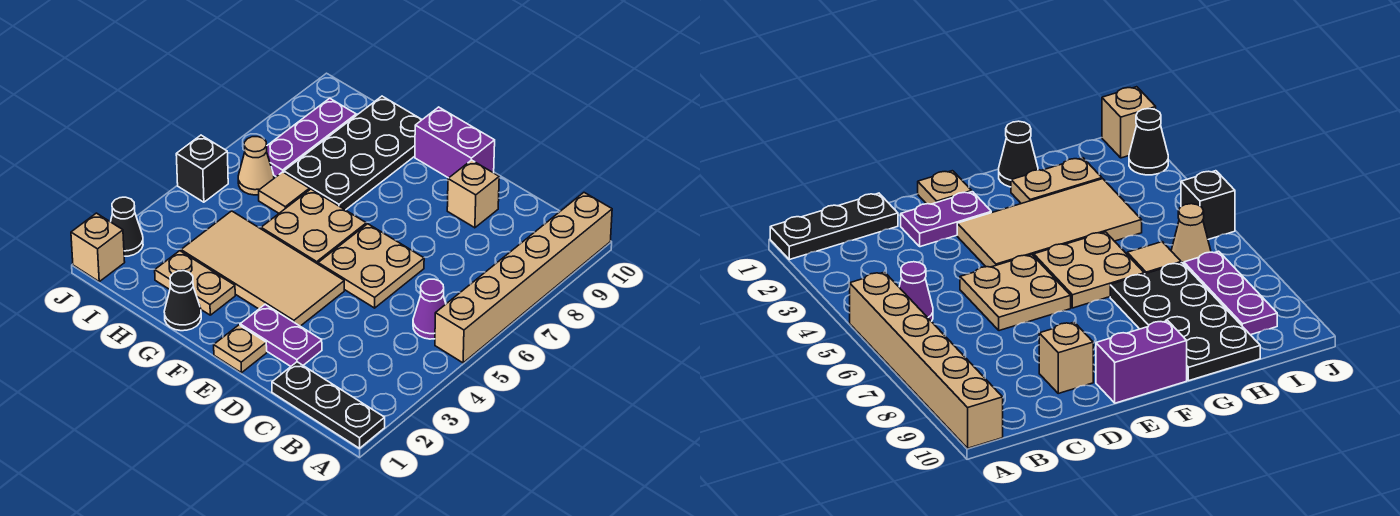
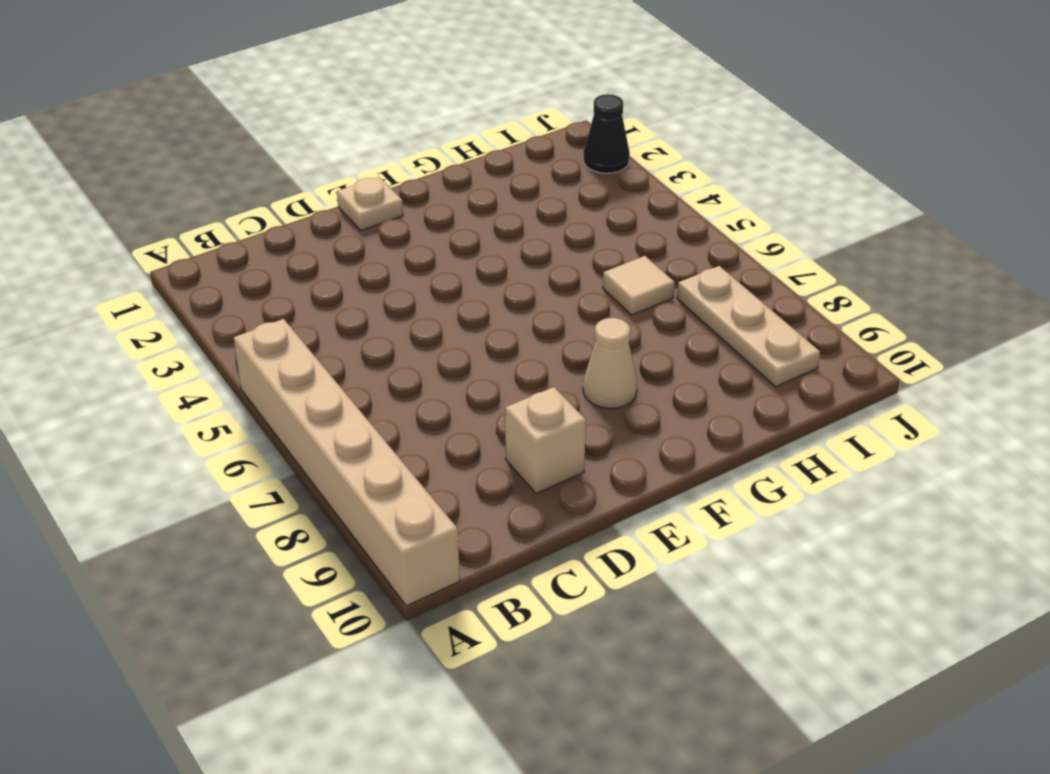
tan cone F8 level 1 -> tan cone I6 level 1
tan plate I7:I9 level 1 -> purple plate I7:I9 level 1
none -> black plate A1:C1 level 1
none -> purple cone B5 level 1
none -> purple plate D2:E2 level 1

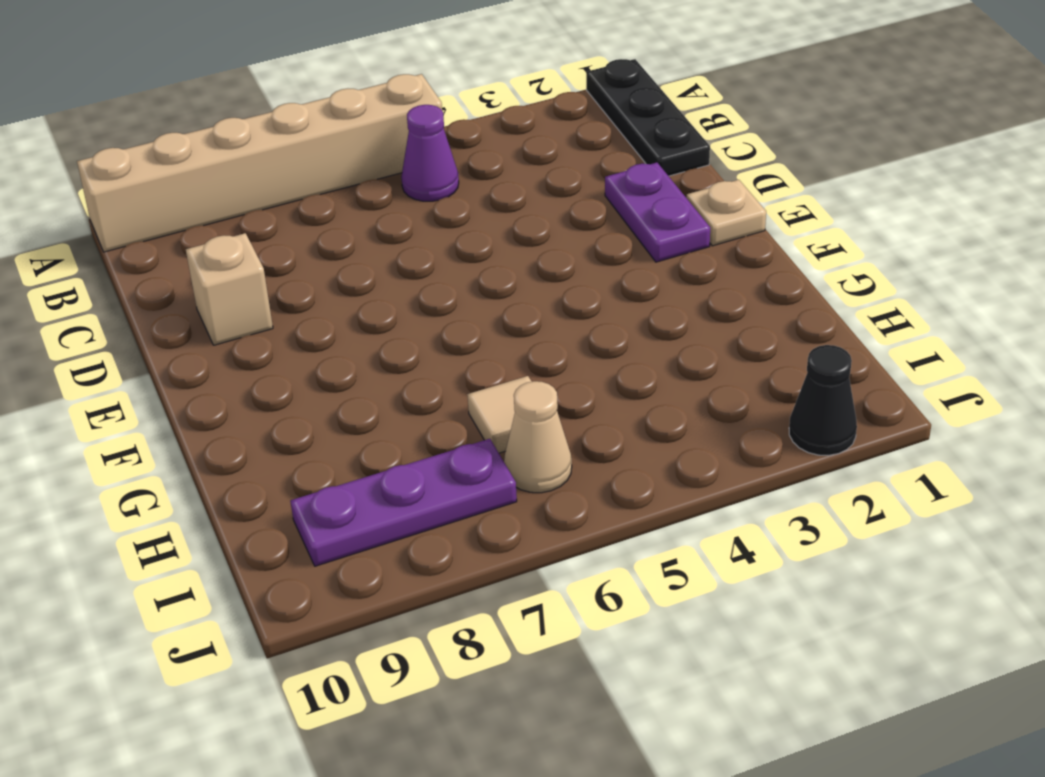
none -> tan plate D5:E6 level 1
none -> tan tile E3:H4 level 1
none -> purple brick E10:F10 level 1

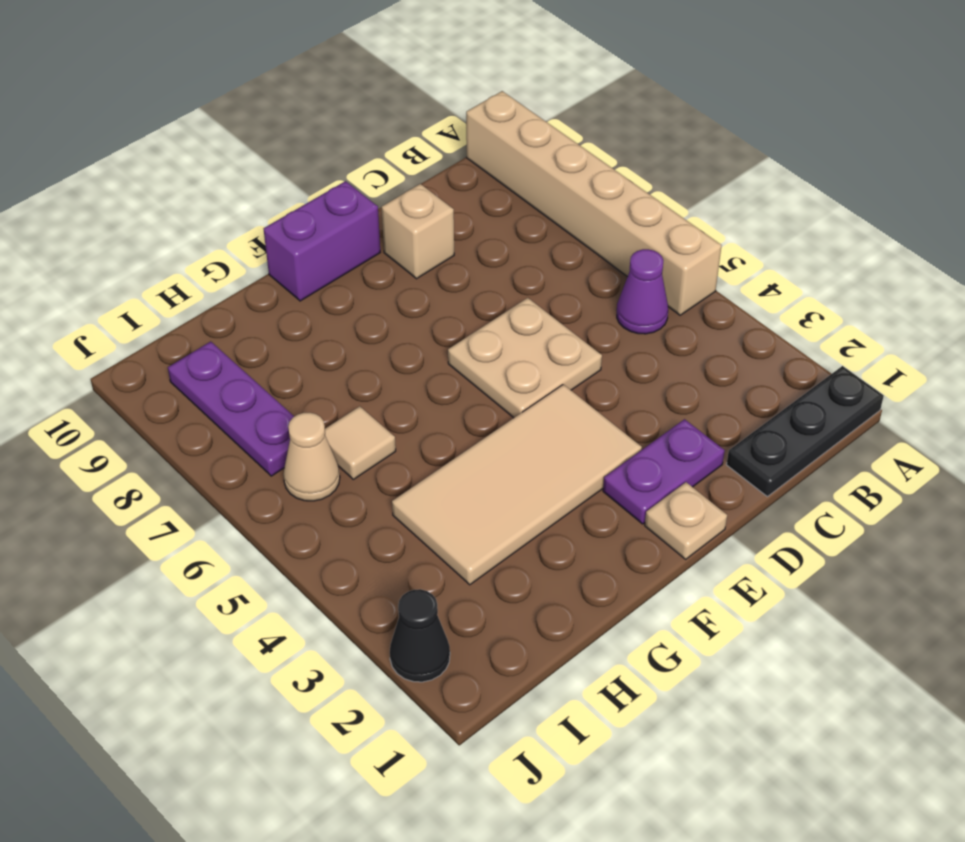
none -> tan plate F5:G6 level 1
none -> black cone G1 level 1
none -> tan plate G2:H2 level 1

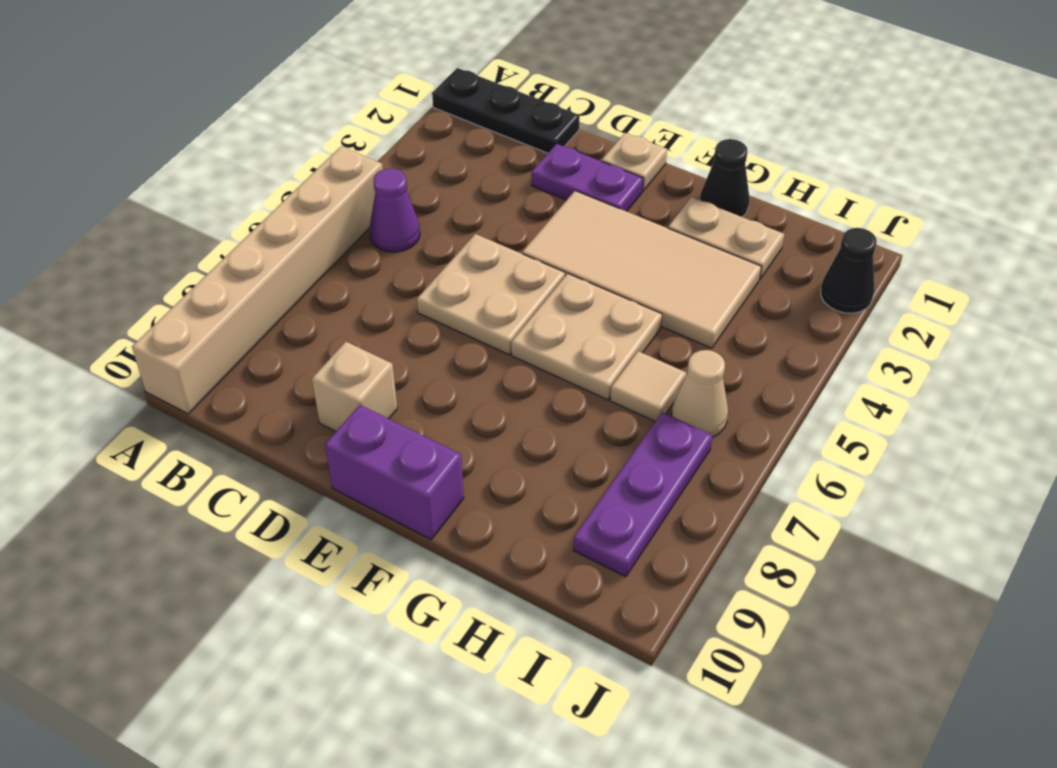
none -> black plate G7:H10 level 1
none -> tan brick J1 level 1
none -> black brick J5 level 1

